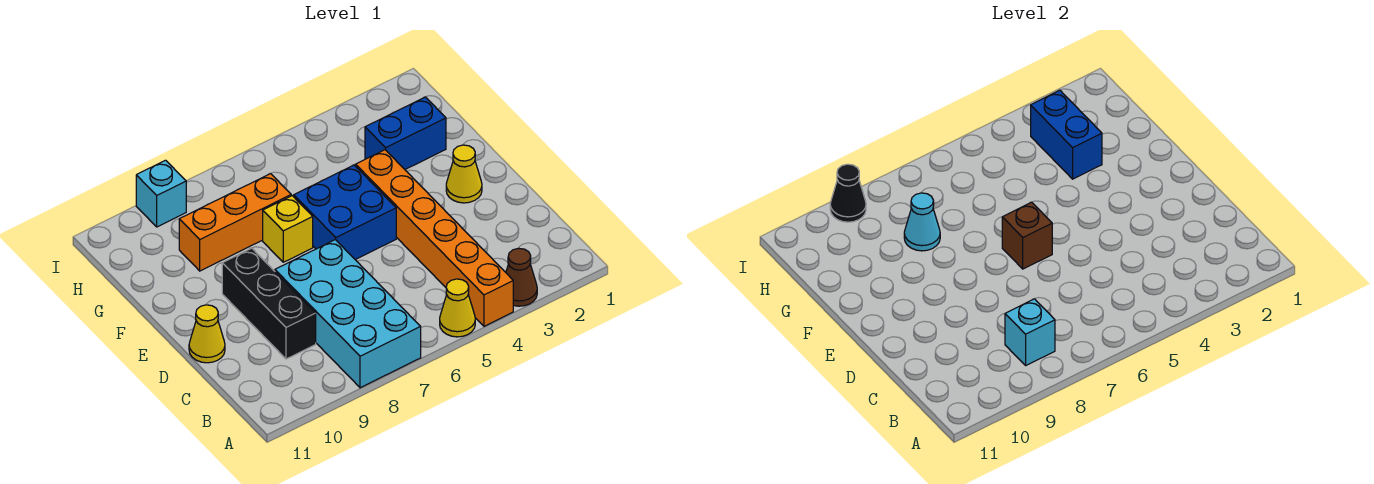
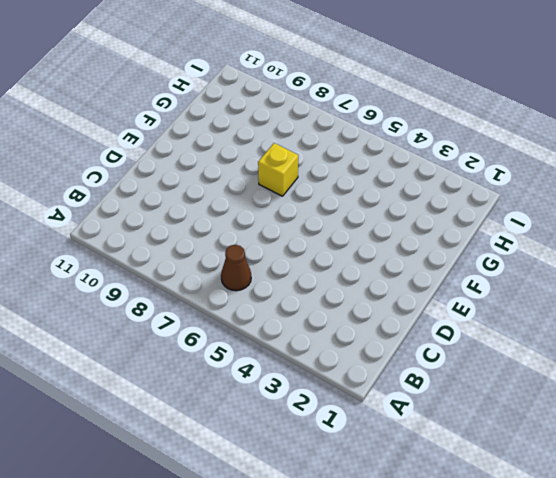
brown cone B6 level 1 -> brown cone A3 level 1
none -> orange brick A4:F4 level 1
none -> yellow cone A5 level 1
none -> cyan brick A7:D8 level 1

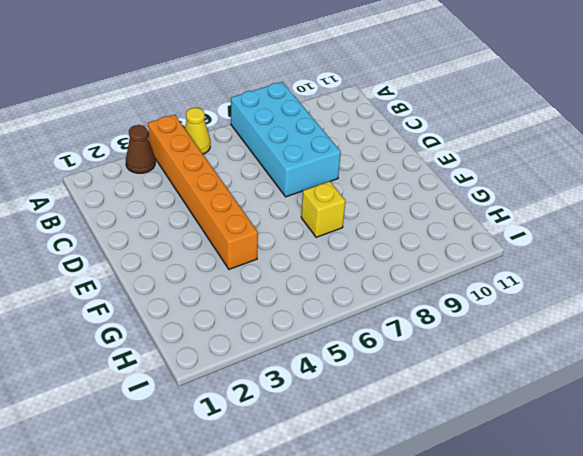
none -> black brick C9:E9 level 1
none -> yellow cone D11 level 1
none -> yellow cone E2 level 1

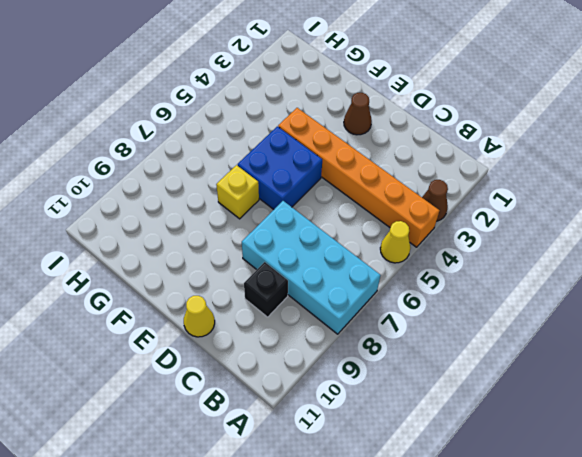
black brick C9 level 1 -> black brick C9:E9 level 1
brown cone E2 level 1 -> yellow cone E2 level 1
none -> blue brick G2:G3 level 1
none -> orange brick G7:G9 level 1
none -> cyan brick I9 level 1

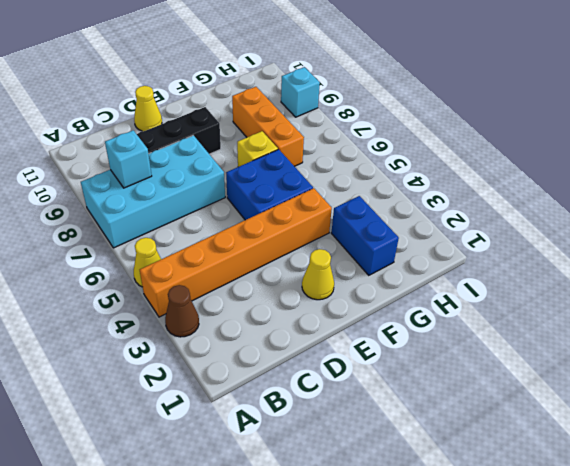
none -> brown brick E6 level 2
none -> blue brick G3:H3 level 2
none -> cyan cone G8 level 2

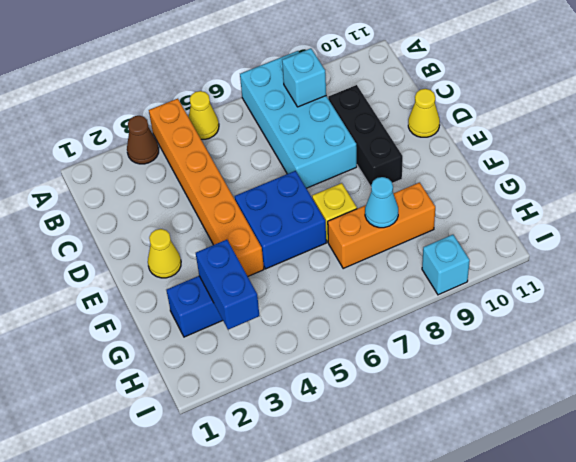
none -> brown brick E6 level 2
none -> black cone I9 level 2

